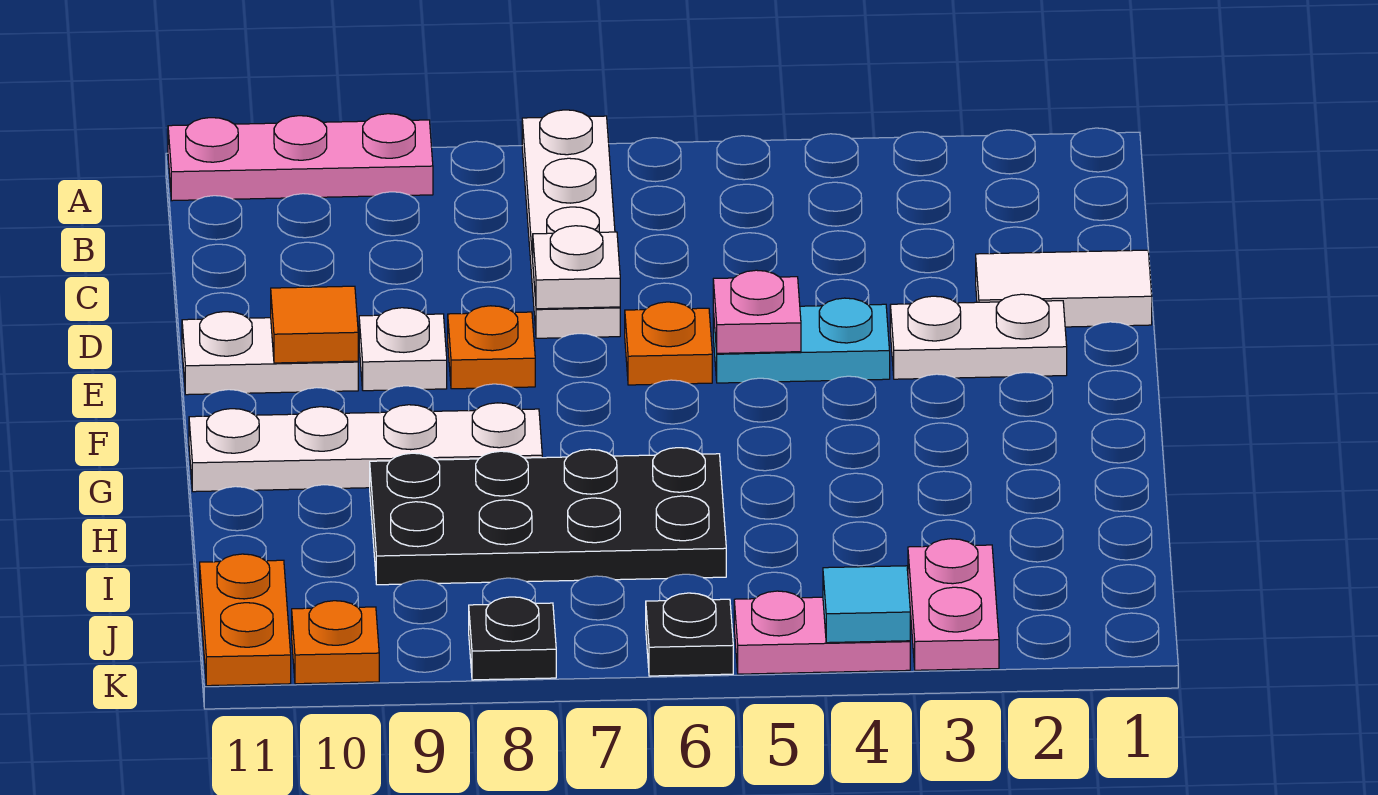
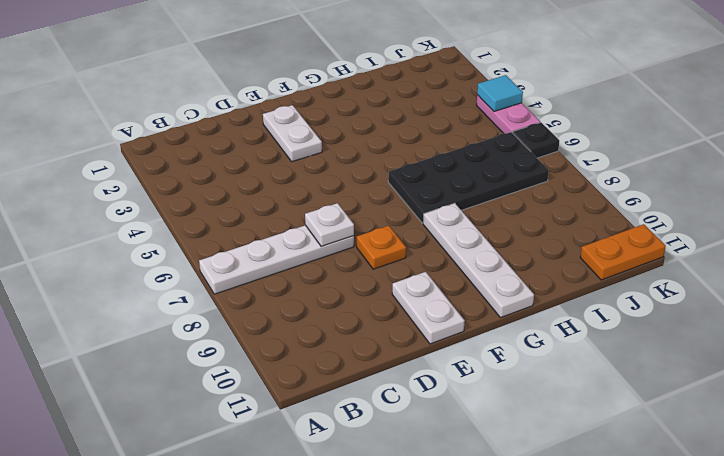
black plate G6:J7 level 1 -> black plate H6:I9 level 1
none -> pink plate A9:A11 level 1
none -> white tile D1:D2 level 1
none -> cyan plate E4:E5 level 1

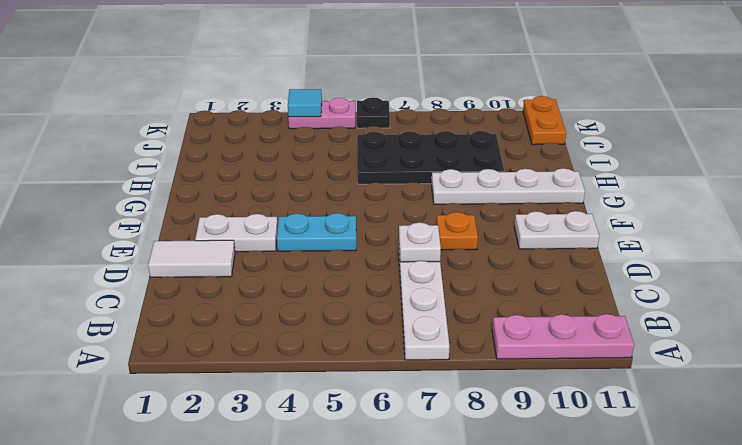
none -> orange plate E6 level 1
none -> white plate E9 level 1
none -> pink plate J3:K3 level 1

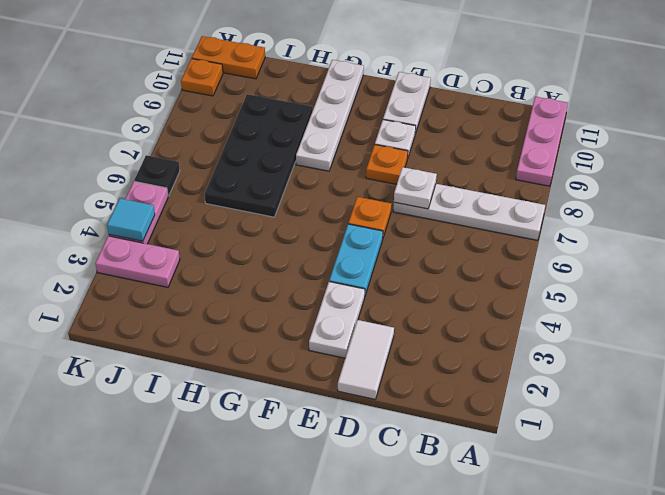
none -> black plate K8 level 1
none -> pink plate E5 level 2
none -> orange tile E10 level 2

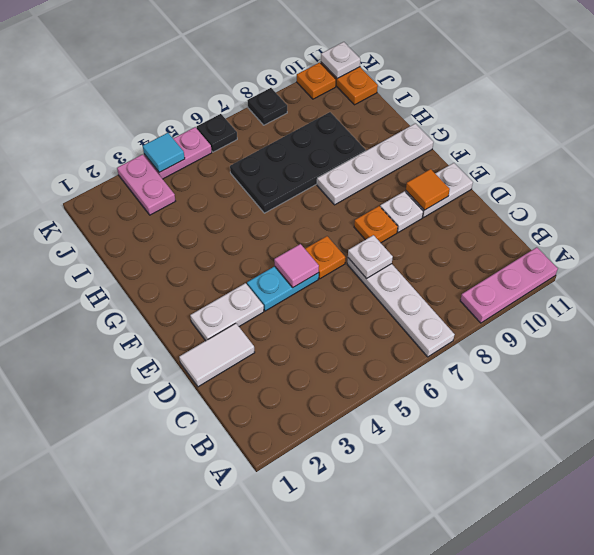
pink tile E5 level 2 -> pink plate E5 level 2
white plate K11 level 2 -> none

